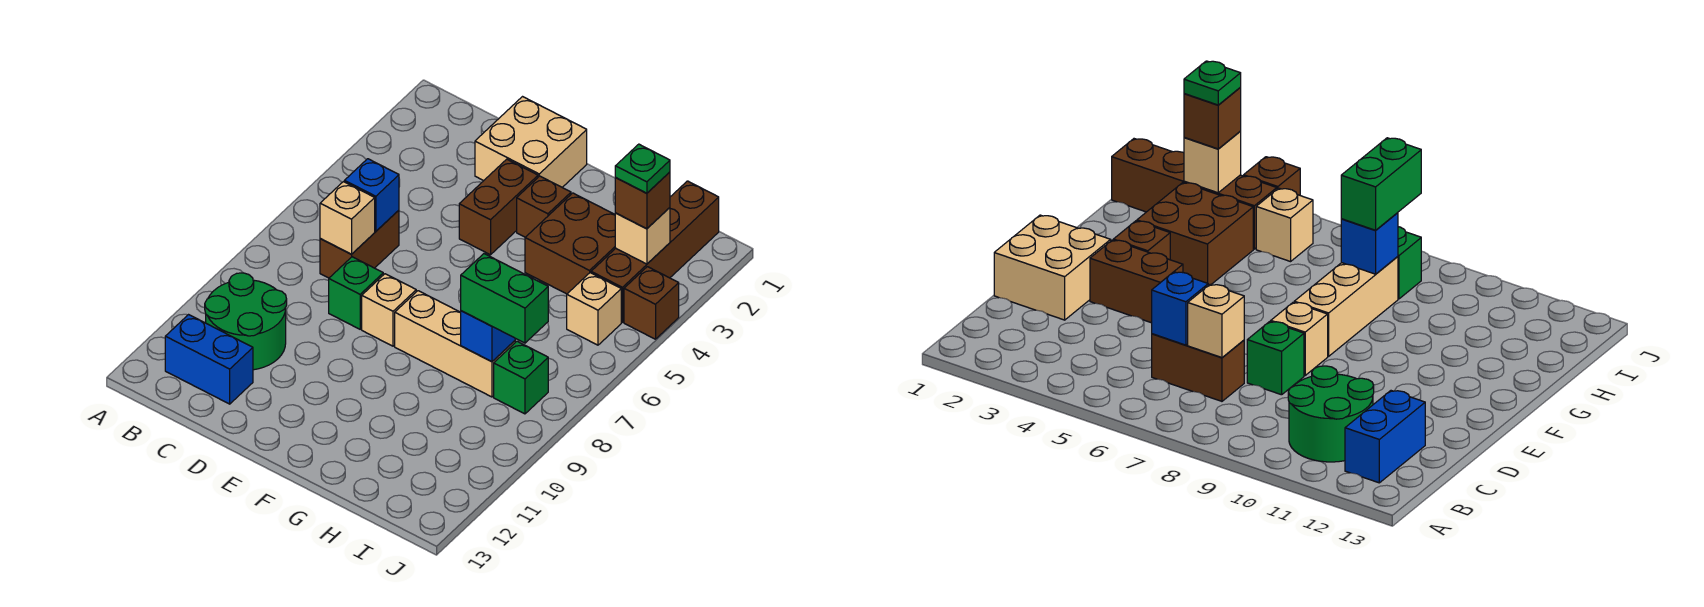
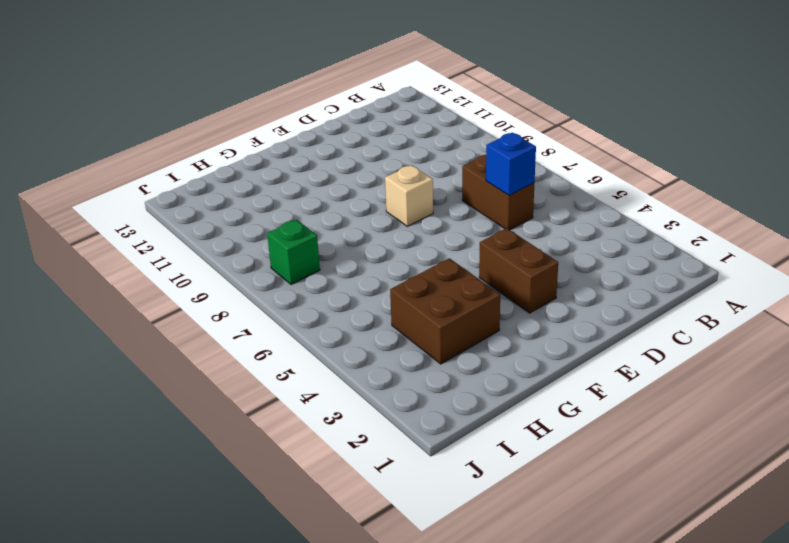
none -> green round brick B10:C11 level 1
none -> blue brick B12:C12 level 1
none -> tan brick D1:E2 level 1

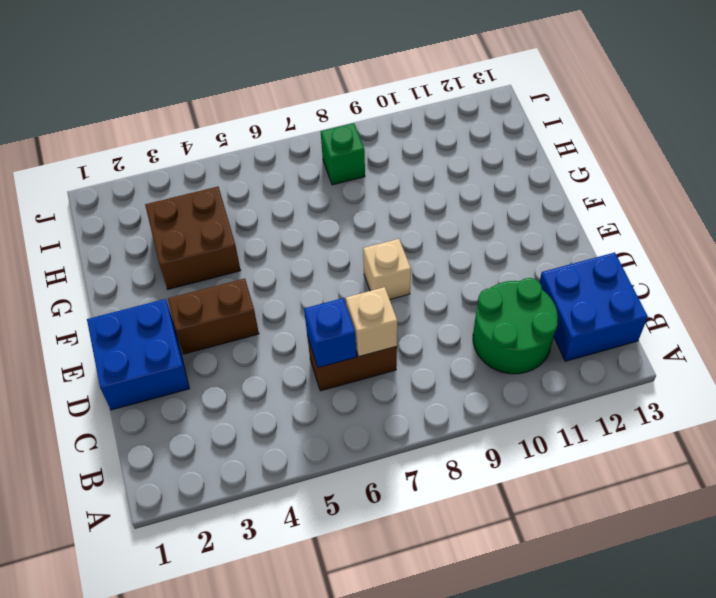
blue brick B12:C13 level 1 -> blue brick B12:C12 level 1
blue brick D1:E2 level 1 -> tan brick D1:E2 level 1
none -> green brick D8 level 1
none -> brown brick F3 level 1
none -> tan brick F8:H8 level 1

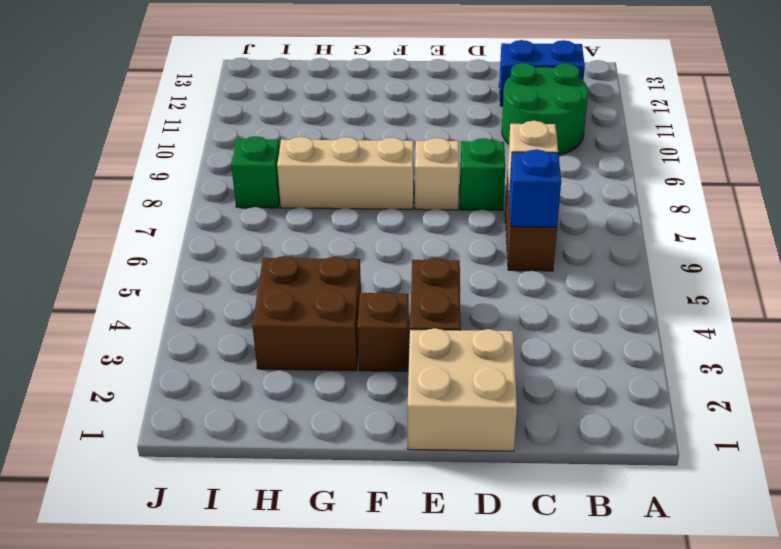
none -> brown brick I1:I4 level 1
none -> tan brick I5 level 1
none -> brown brick J4 level 1

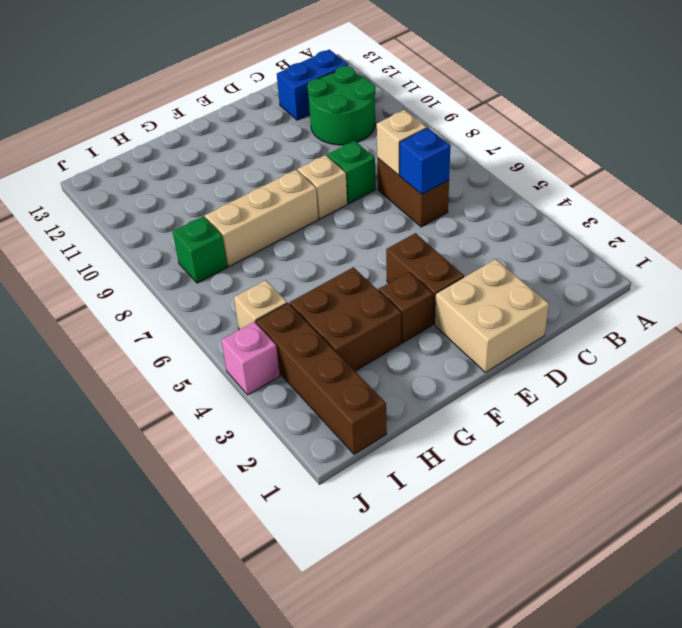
pink brick J4 level 1 -> brown brick J4 level 1
none -> blue brick H8 level 2
none -> tan brick I3 level 2
none -> green brick H8:I8 level 3

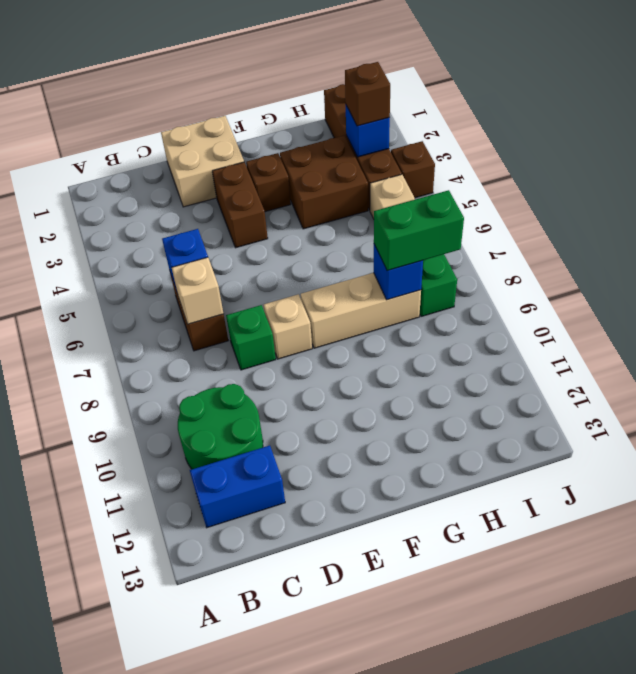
blue brick I3 level 2 -> tan brick I3 level 2
none -> green plate I3 level 4

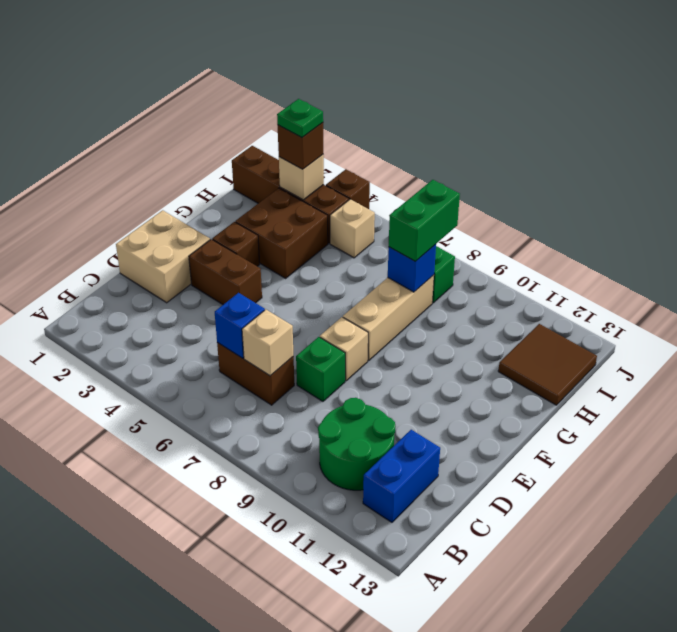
brown tile H12:I13 level 1 -> none

